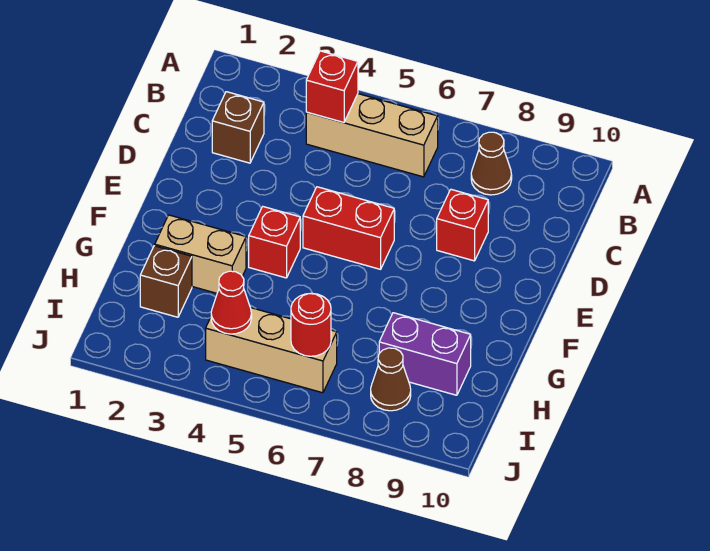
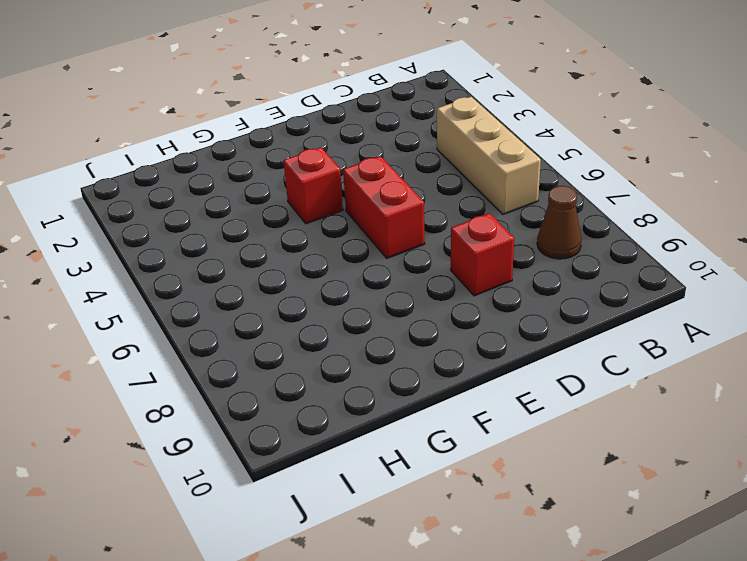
none -> brown brick C2 level 1
none -> tan brick G2:G3 level 1
none -> brown brick H2 level 1

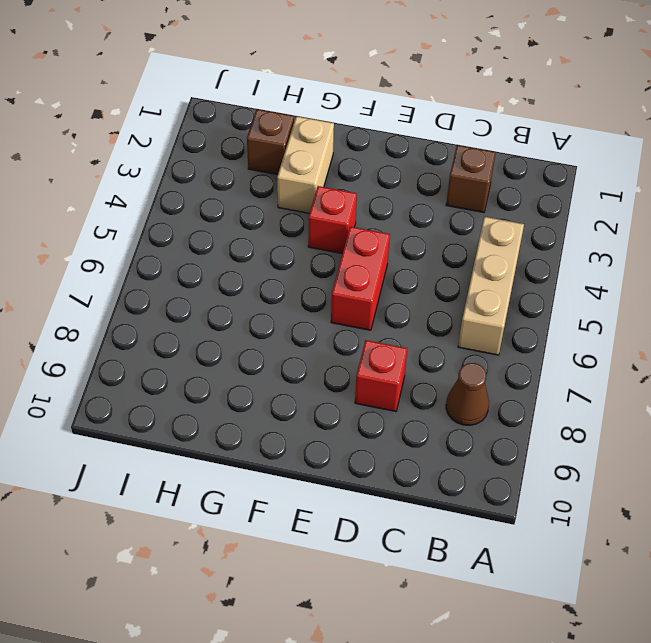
none -> purple brick H8:H9 level 1
none -> tan brick I4:I6 level 1
none -> brown cone I8 level 1

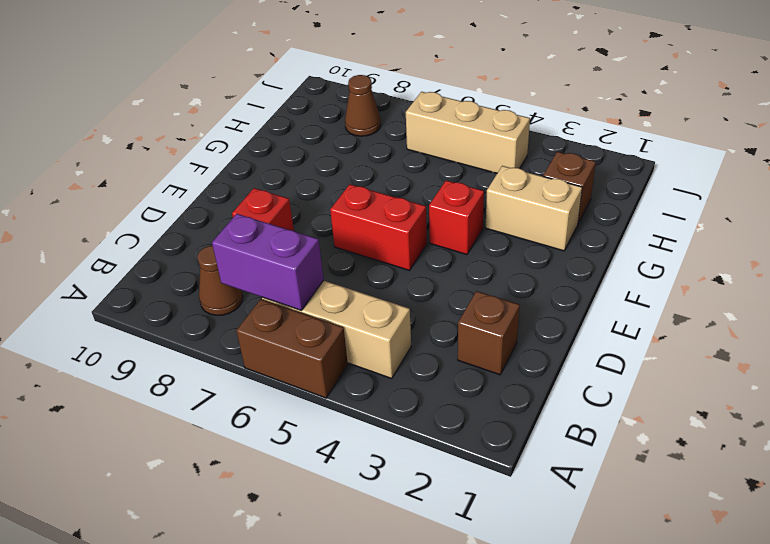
brown brick A5:A6 level 1 -> none
purple brick B6:B7 level 2 -> purple brick H8:H9 level 1
none -> red brick B4 level 2
none -> red cone I4 level 2
none -> red round brick I6 level 2

